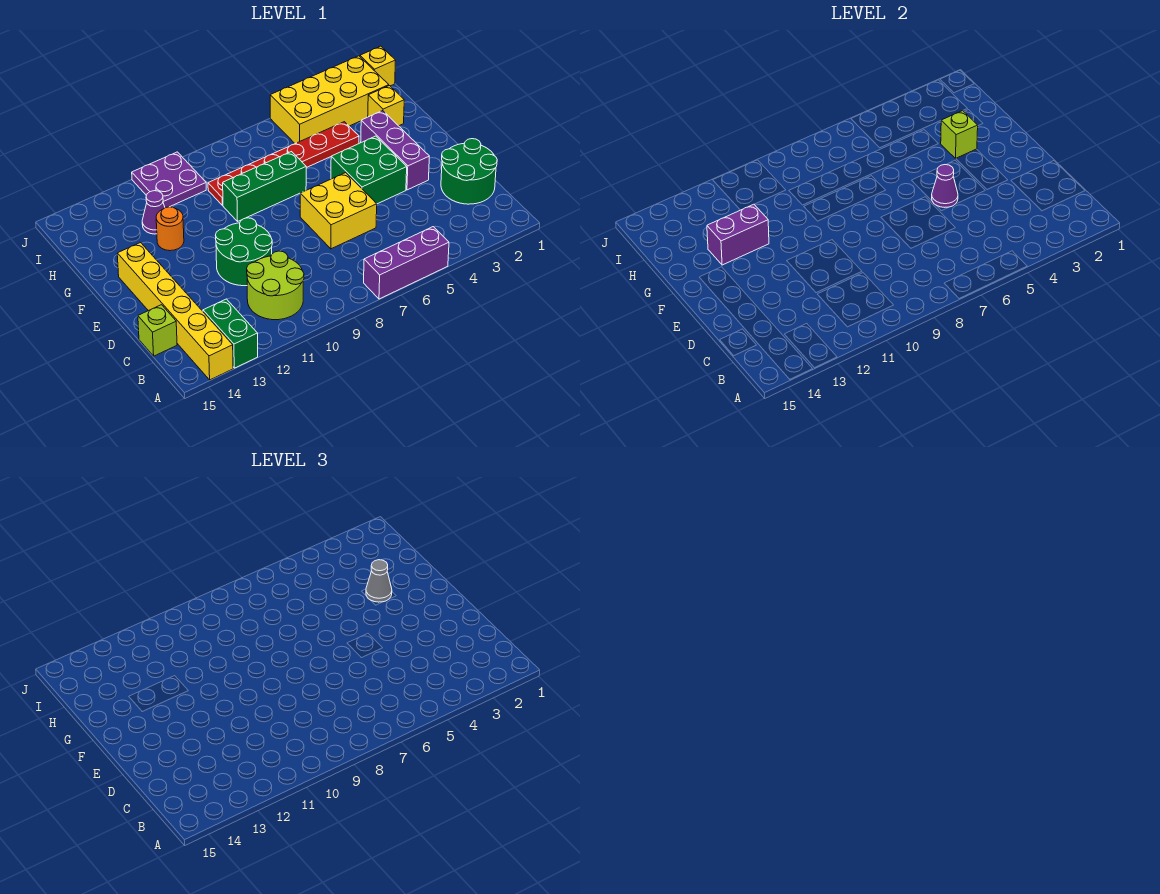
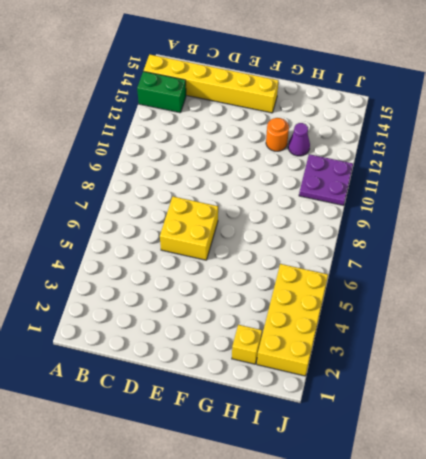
none -> purple brick A5:A7 level 1
none -> lime round brick B10:C11 level 1
none -> green round brick C1:D2 level 1

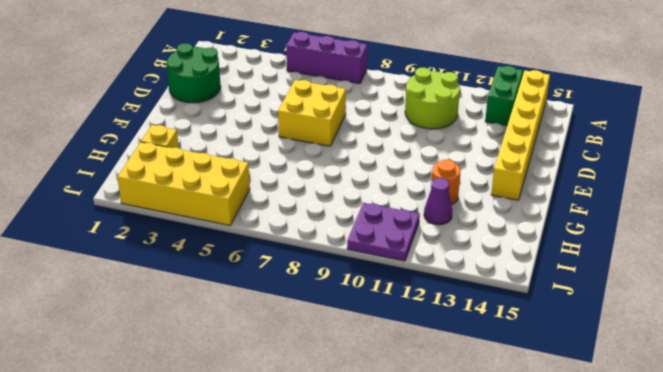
none -> lime brick C15 level 1
none -> green round brick D10:E11 level 1
none -> purple brick E3:G3 level 1

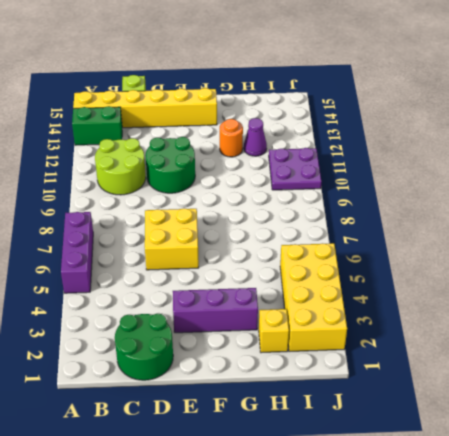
none -> green brick E4:F5 level 1
none -> green brick G7:G9 level 1
none -> red plate H4:H9 level 1

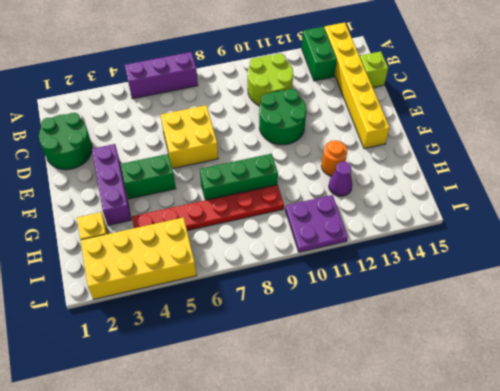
green brick F4:F5 level 1 -> green brick E4:F5 level 1
none -> yellow brick J1 level 1
none -> purple cone E5 level 2
none -> lime brick G3 level 2

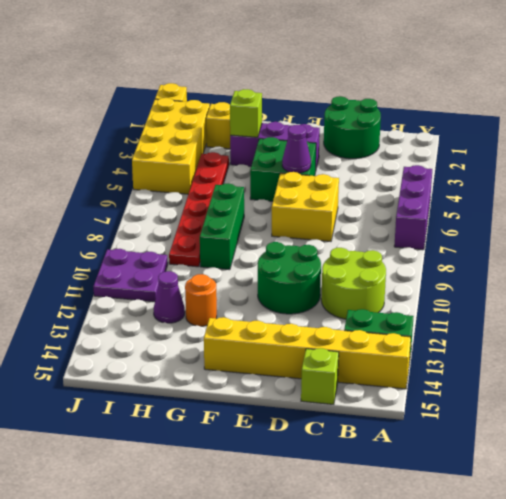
none -> purple brick G12:G13 level 2
none -> grey cone G3 level 3

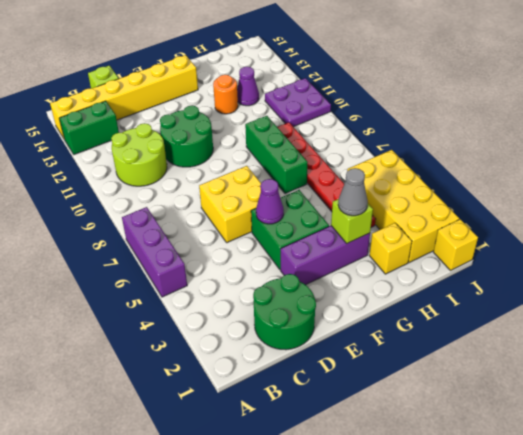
none -> purple brick G12:G13 level 2

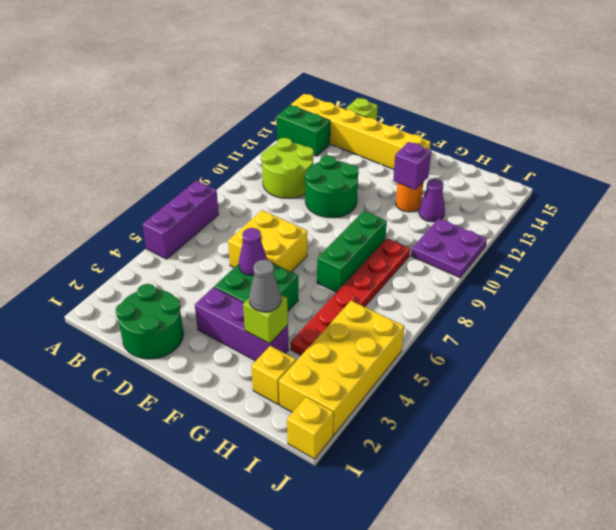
purple brick G12 level 2 -> purple brick G12:G13 level 2

